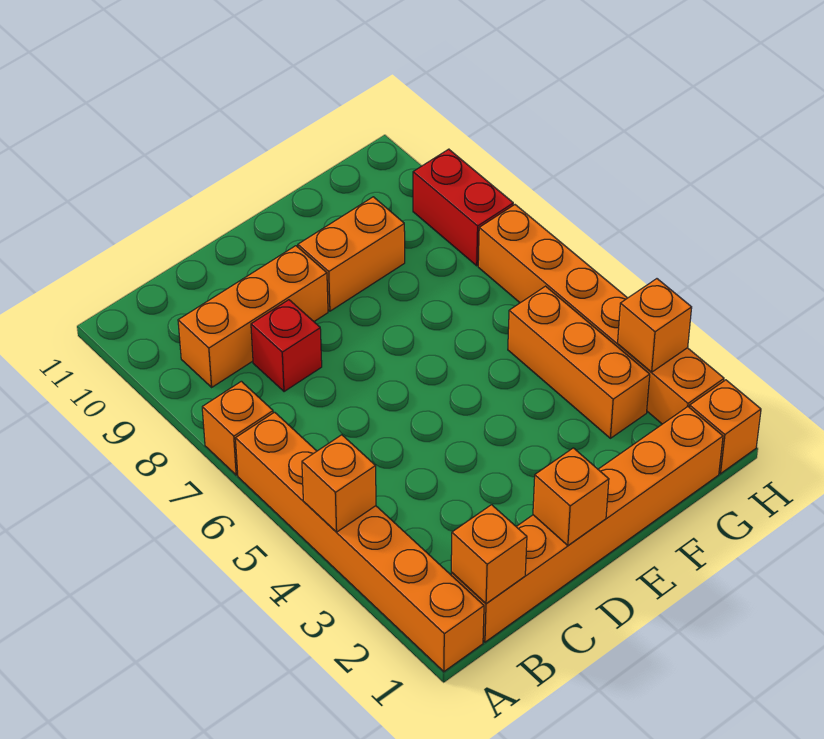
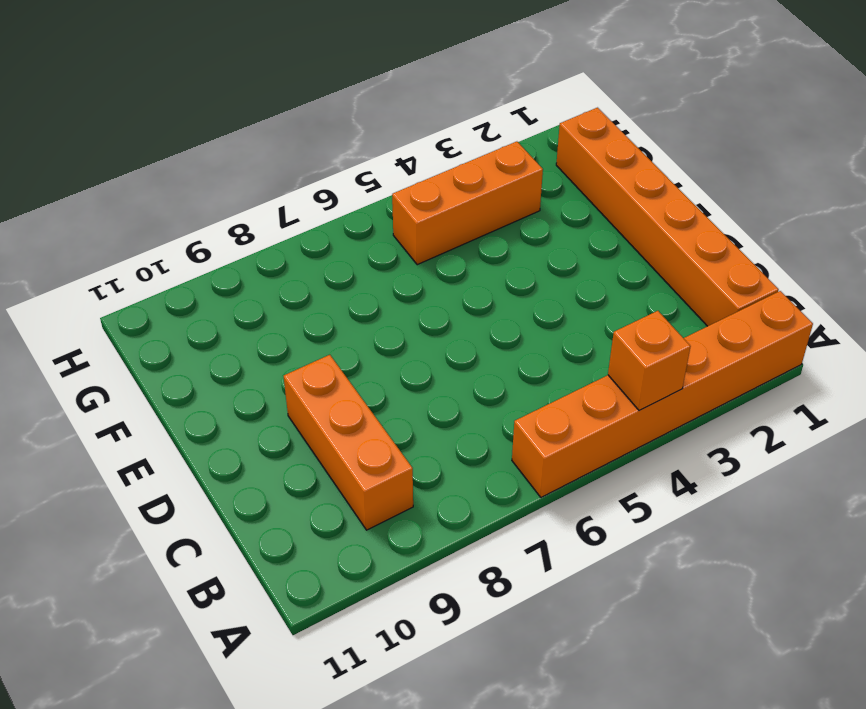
none -> orange brick A7 level 1
none -> red brick C8 level 1
none -> orange brick E9:F9 level 1

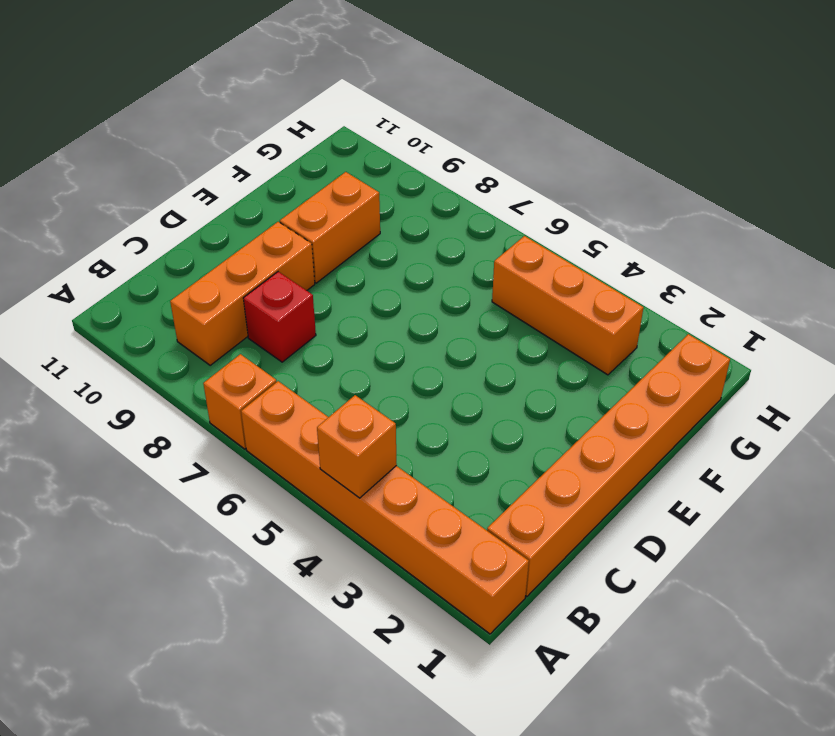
none -> orange brick H1 level 1
none -> orange brick H2:H7 level 1
none -> red brick H8:H9 level 1

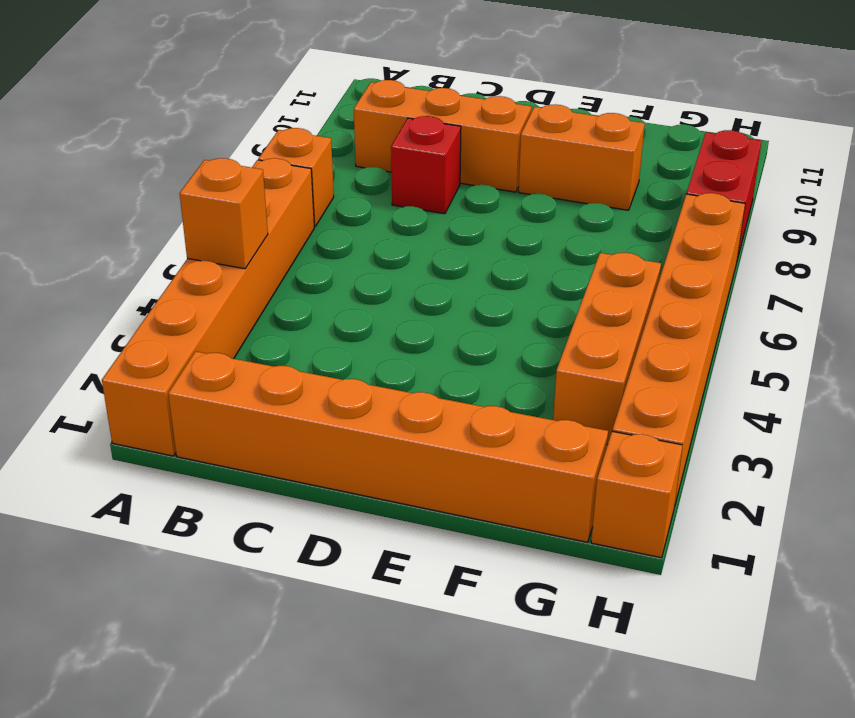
none -> orange brick B1 level 2
none -> orange brick D1 level 2
none -> orange brick H3 level 2

